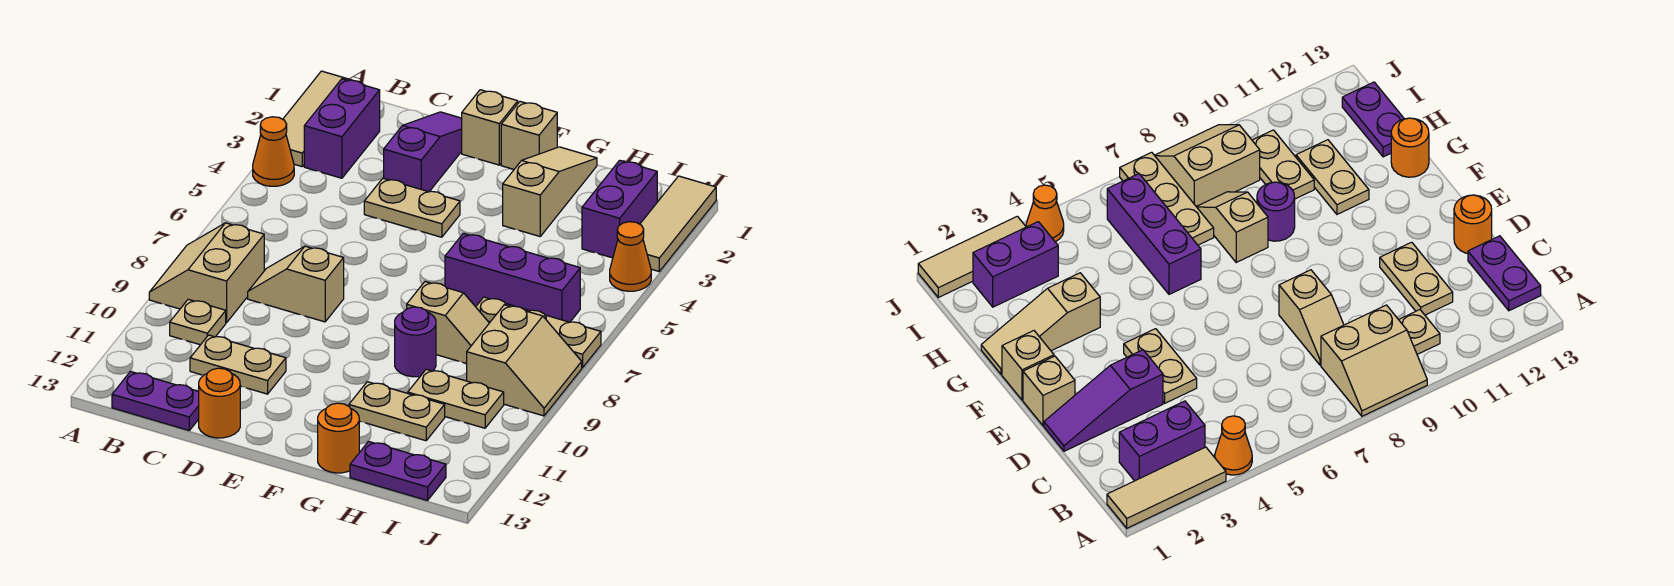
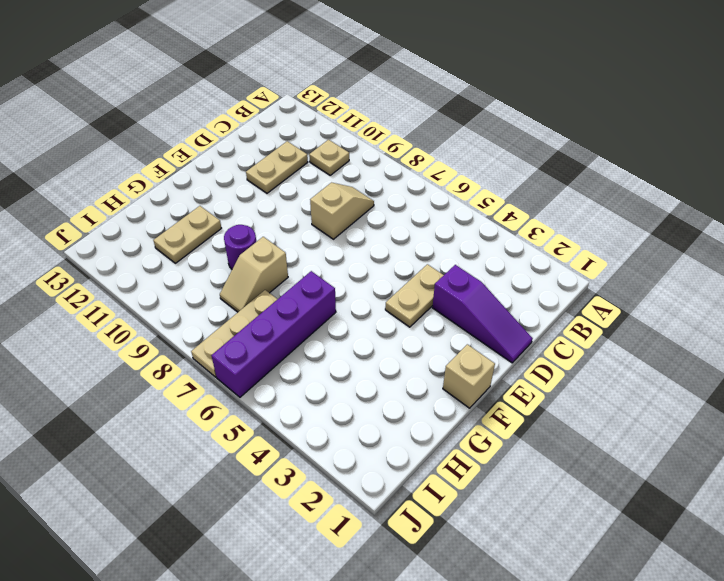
purple brick G6:J6 level 1 -> purple brick G6:I6 level 1
none -> tan tile A1:A3 level 1
none -> orange cone A4 level 1
none -> tan slope A8:B9 level 1 top B

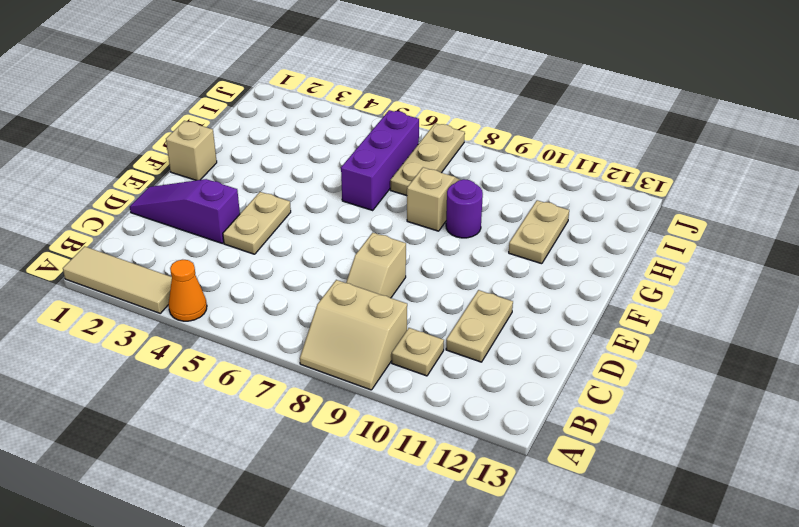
none -> purple brick B2:B3 level 1
none -> purple plate B13:C13 level 1
none -> orange round brick D13 level 1

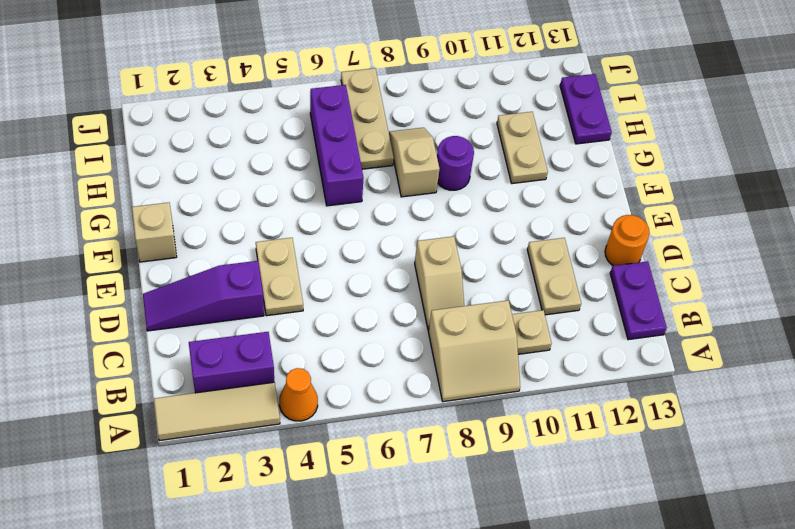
none -> tan brick E1 level 1
none -> tan slope G1:G3 level 1 top 3
none -> orange round brick G13 level 1

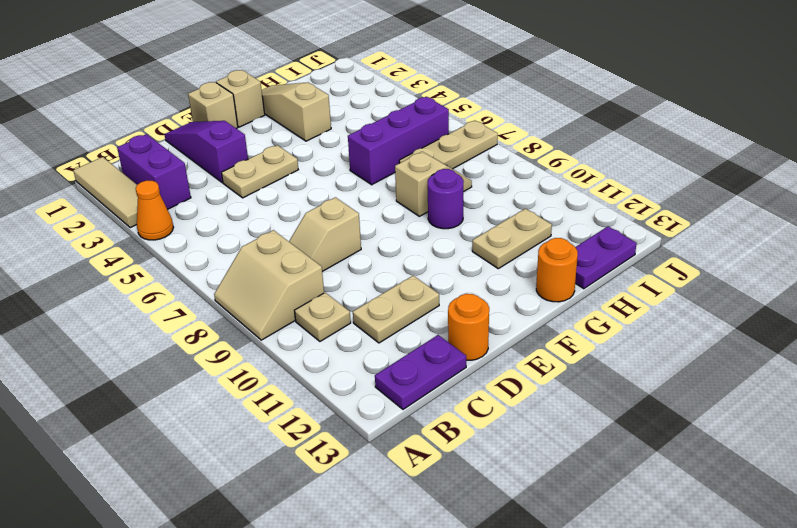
none -> tan plate H10:I10 level 1
none -> purple brick I2:I3 level 1
none -> tan slope I8:J9 level 1 top I

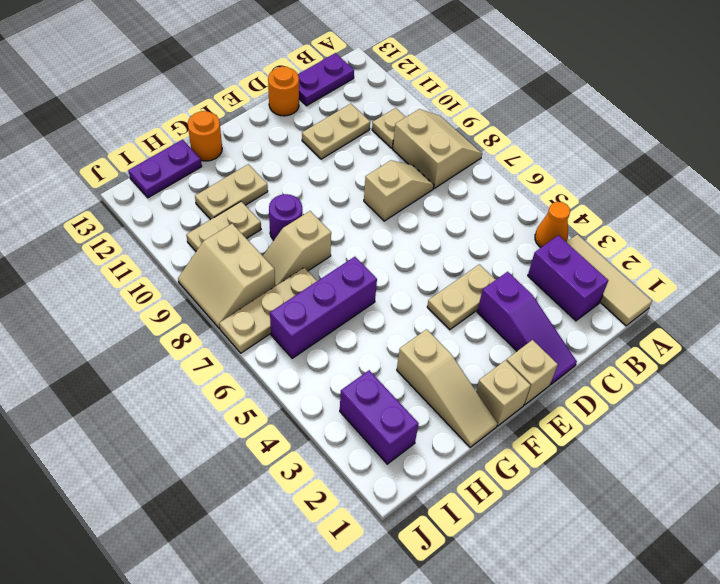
none -> tan tile J1:J3 level 1
none -> orange cone J4 level 1

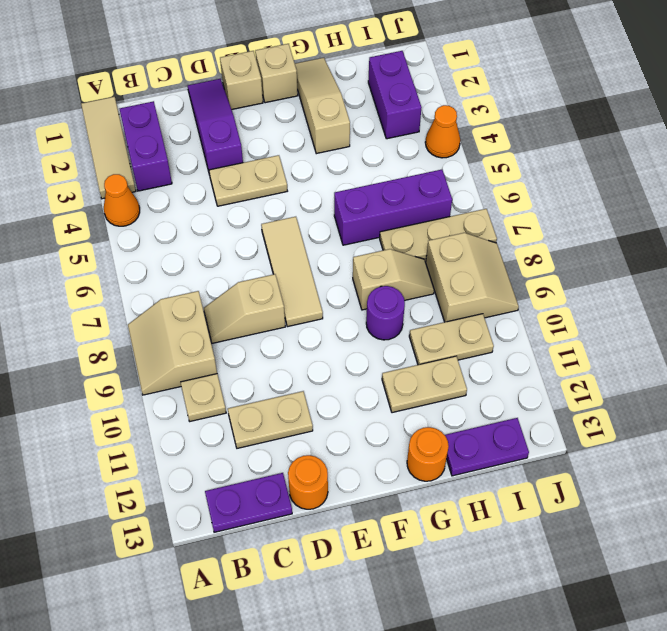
tan tile E6:E8 level 1 -> tan tile J1:J3 level 1

